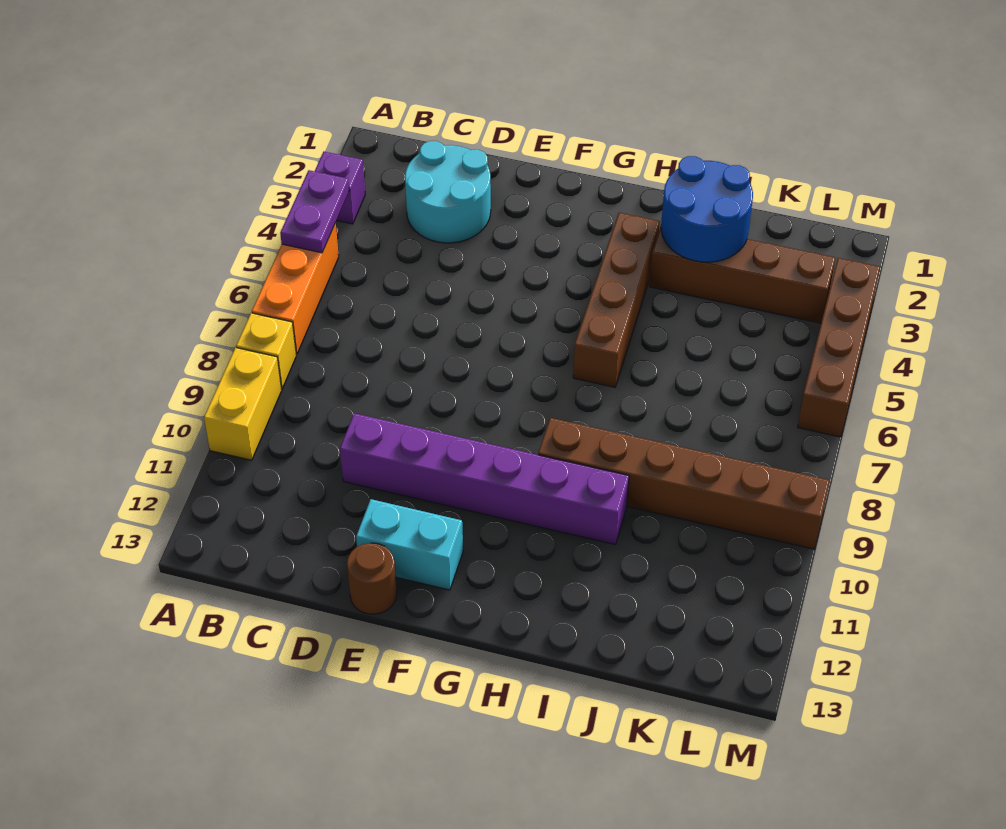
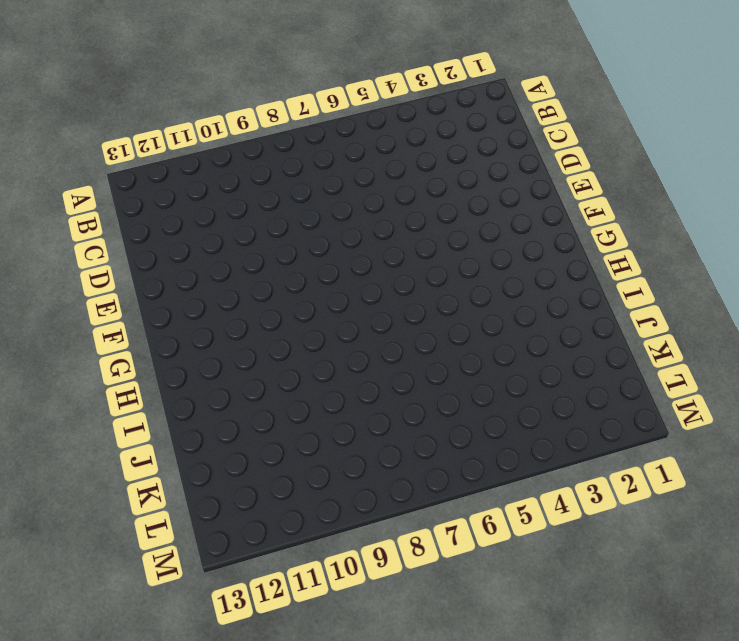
none -> purple brick A3 level 1
none -> orange brick A5:A7 level 1
none -> yellow brick A8 level 1

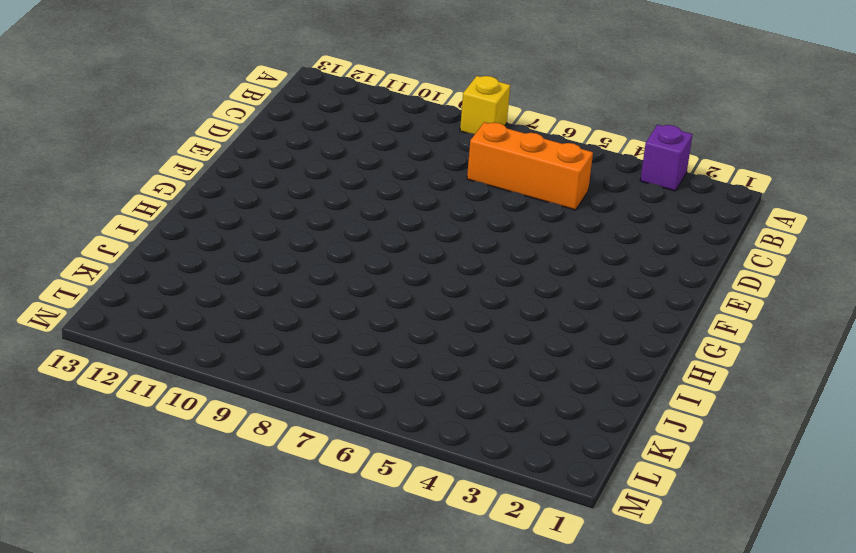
orange brick C5:C7 level 1 -> orange brick A5:A7 level 1
none -> yellow brick A9:A10 level 1
none -> cyan round brick C2:D3 level 1
none -> purple brick D10:I10 level 1

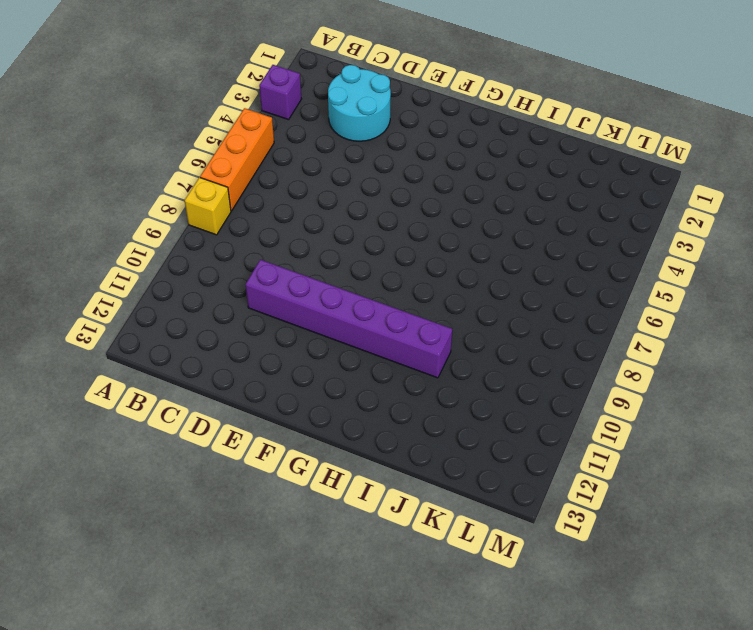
none -> yellow brick A9:A10 level 1
none -> cyan brick E12:F12 level 1
none -> brown round brick E13 level 1

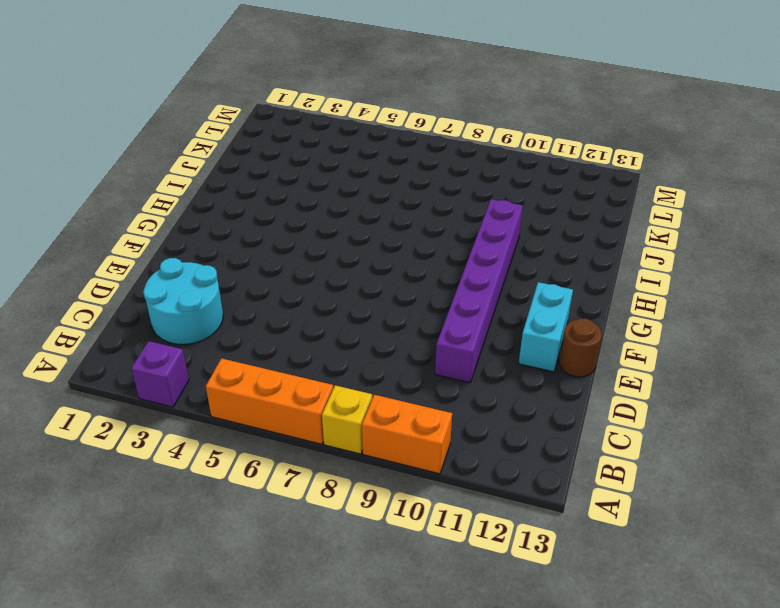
orange brick A9:A10 level 1 -> yellow brick A9:A10 level 1
none -> brown brick H3:H6 level 1
none -> brown brick H9:M9 level 1
none -> brown brick I3:L3 level 1

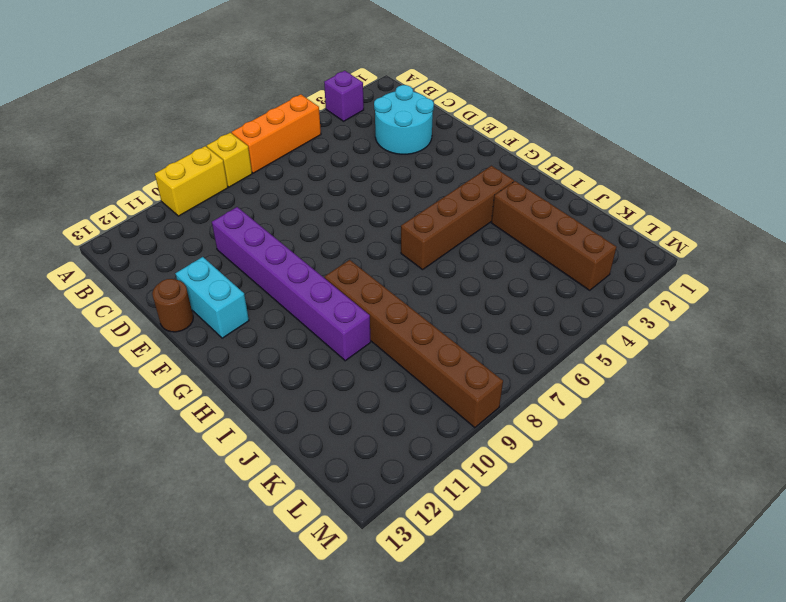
none -> brown brick M3:M6 level 1
none -> purple plate A4:A5 level 2
none -> blue round brick I2:J3 level 2

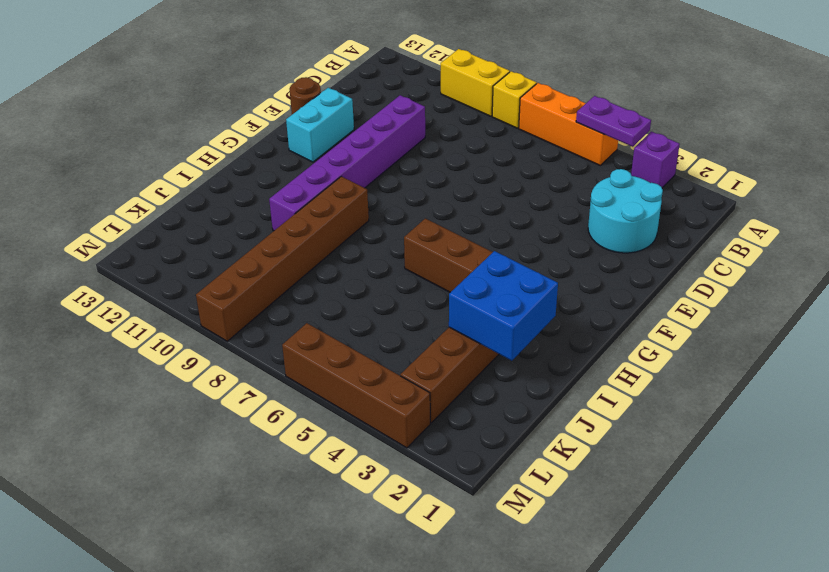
blue brick I2:J3 level 2 -> blue round brick I2:J3 level 2

